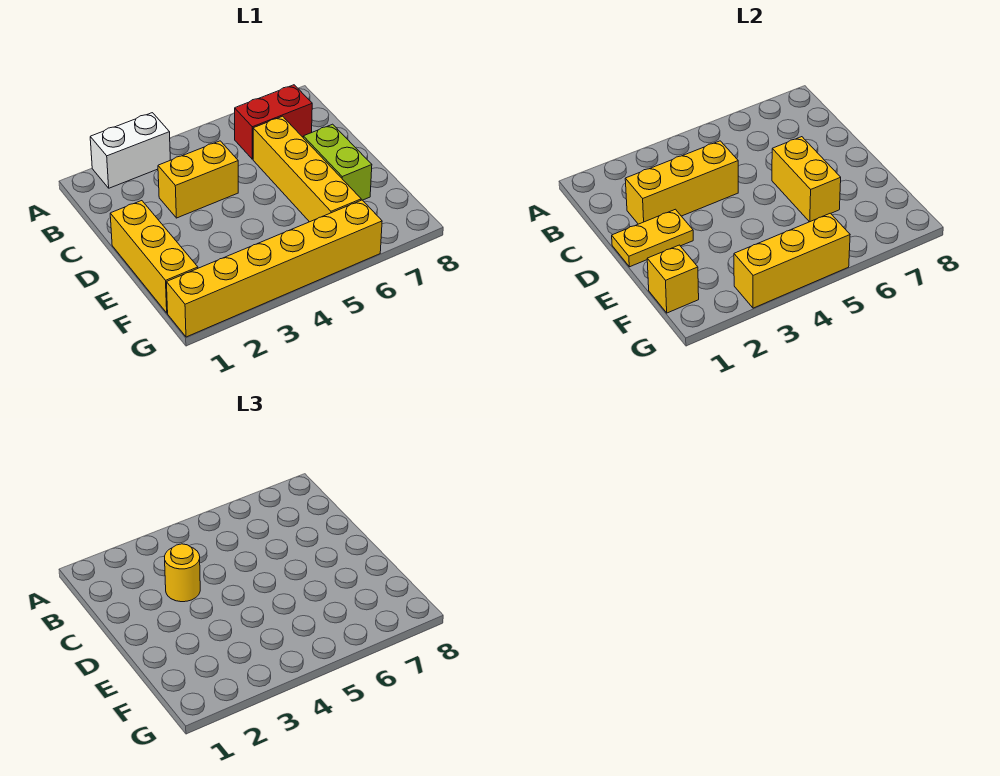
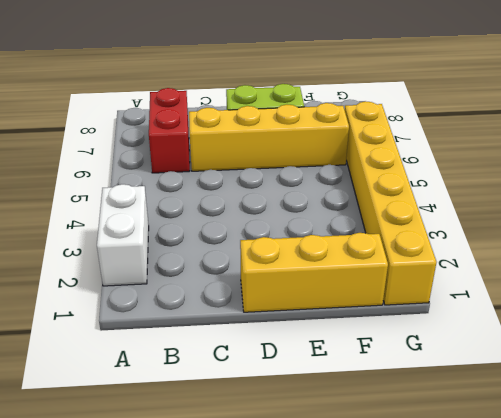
none -> yellow brick C3:C4 level 1
none -> yellow brick C2:C4 level 2
none -> yellow plate D1:D2 level 2

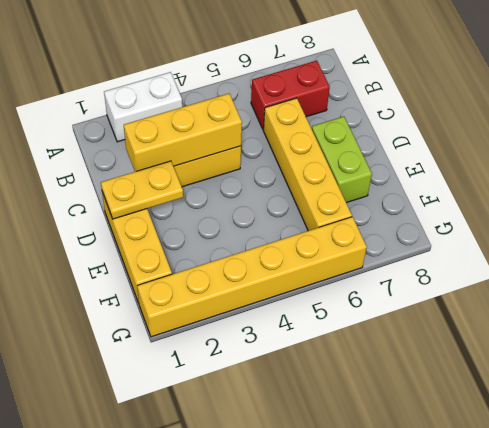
none -> yellow brick D6:E6 level 2
none -> yellow brick F1 level 2
none -> yellow brick G3:G5 level 2

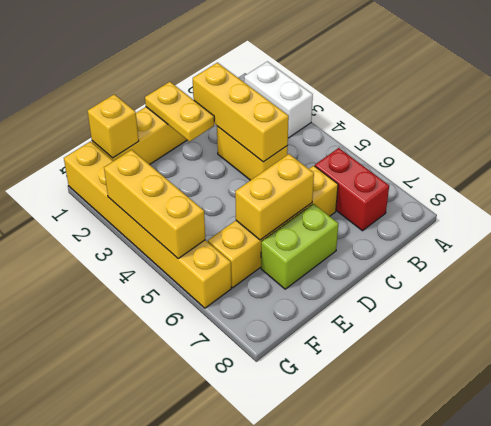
none -> yellow round brick C3 level 3

